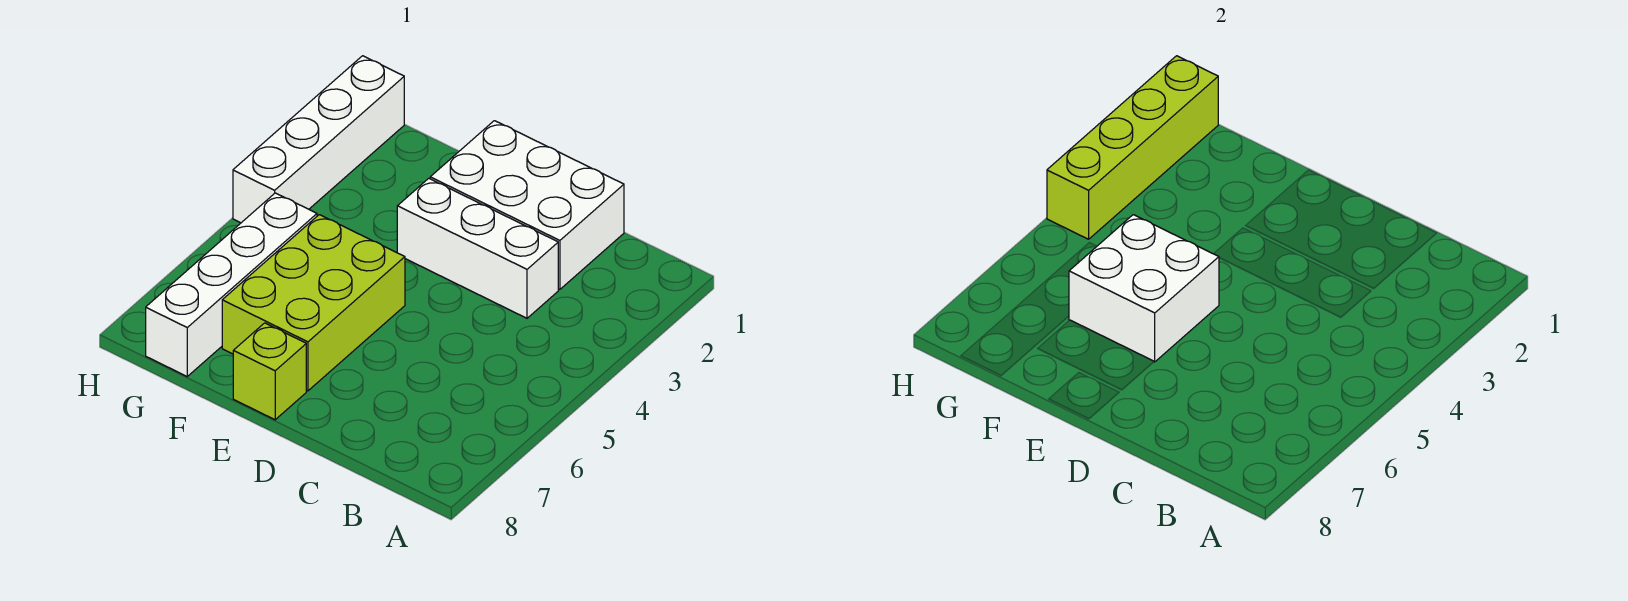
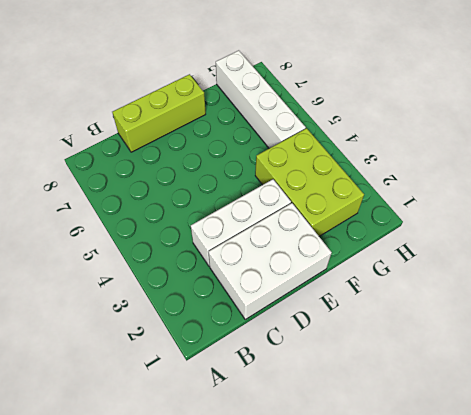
lime brick C8:E8 level 1 -> lime brick E8 level 1
lime brick F2:G4 level 1 -> lime brick E5:F7 level 1
none -> white brick H1:H4 level 1
none -> white brick E5:F6 level 2

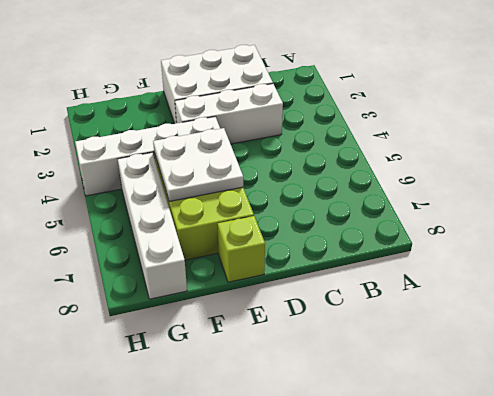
white brick E4:H4 level 1 -> white brick H1:H4 level 1
white plate E5:F6 level 2 -> white brick E5:F6 level 2
none -> lime brick H1:H4 level 2

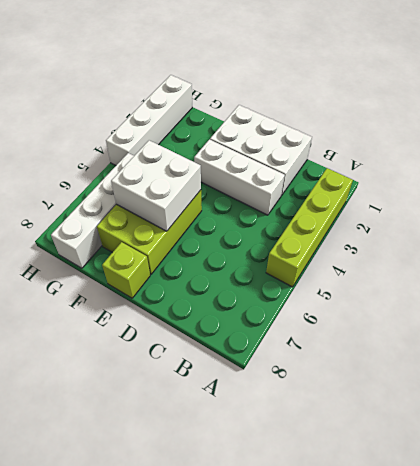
lime brick A2:A5 level 1 -> lime brick H1:H4 level 2

